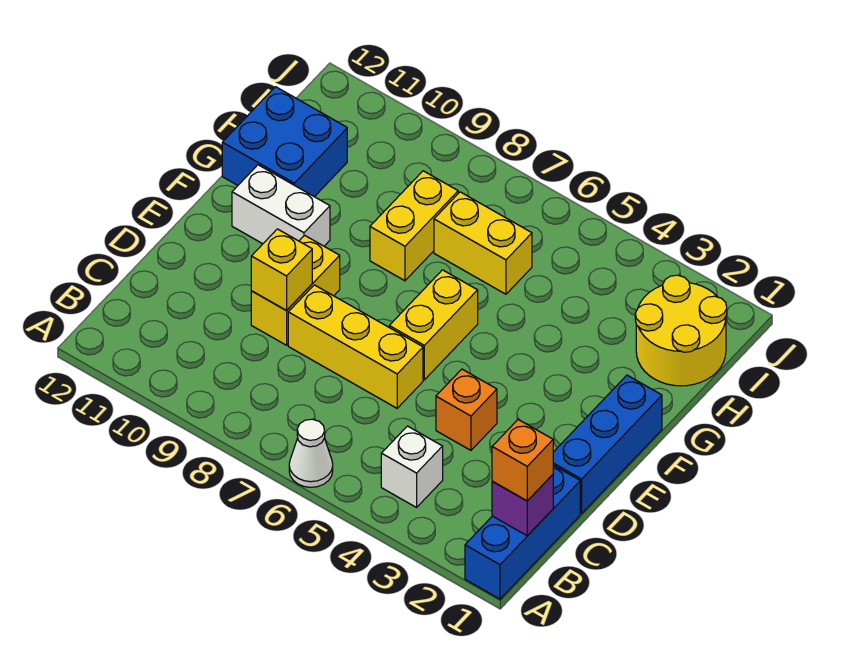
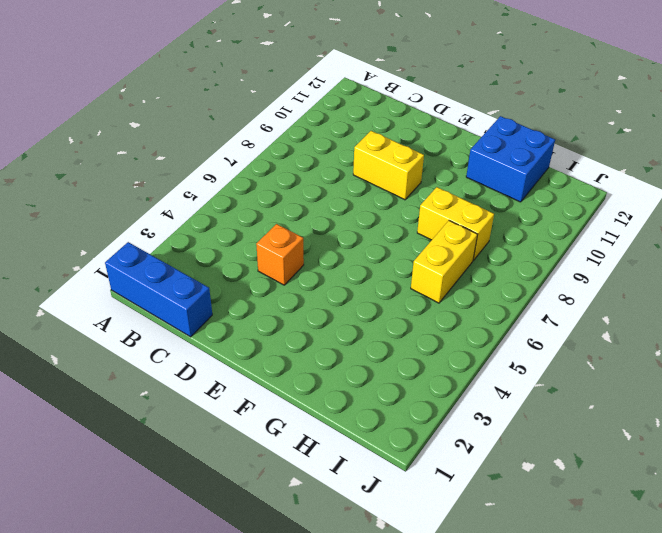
none -> white cone A6 level 1
none -> white brick B4 level 1
none -> blue brick D1:F1 level 1

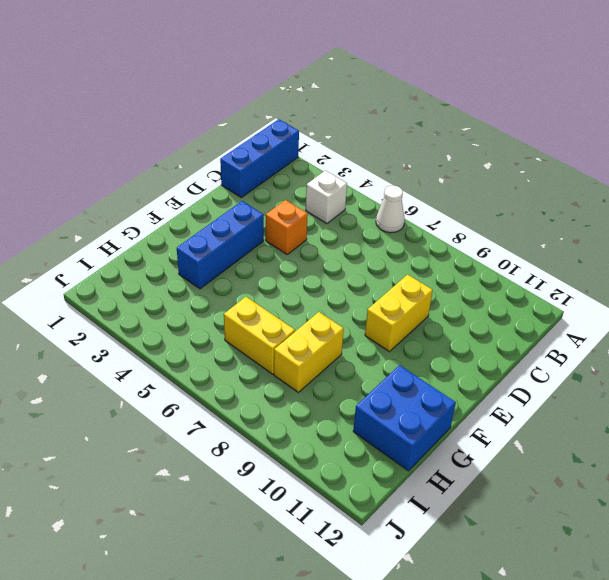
blue brick E3:G3 level 1 -> blue brick D1:F1 level 1
none -> yellow brick D6:D8 level 1
none -> yellow brick E6:F6 level 1
none -> white brick F10:F11 level 1

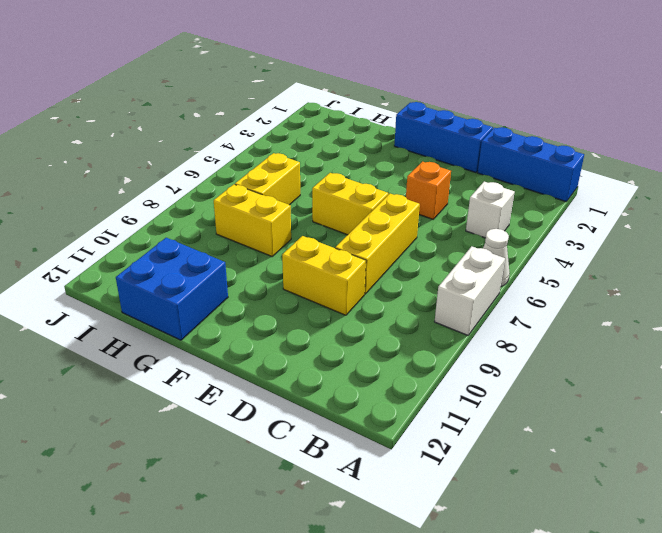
white brick A7:A8 level 1 -> white brick F10:F11 level 1
none -> yellow round brick H1:I2 level 1
none -> purple brick B1 level 2
none -> yellow brick D9 level 2

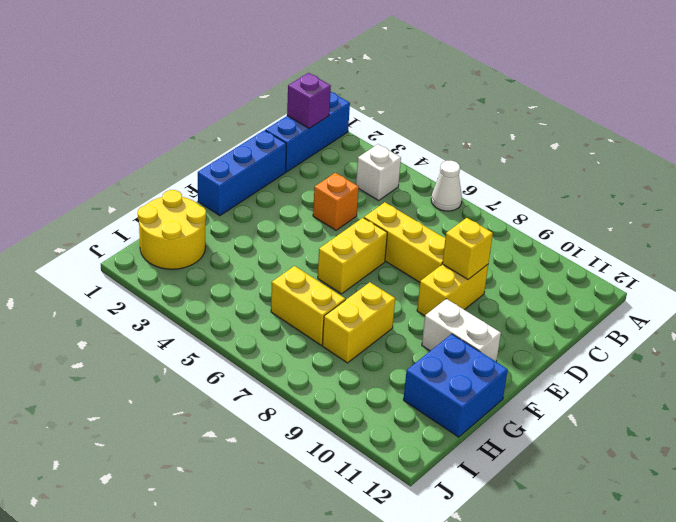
none -> orange brick B1 level 3

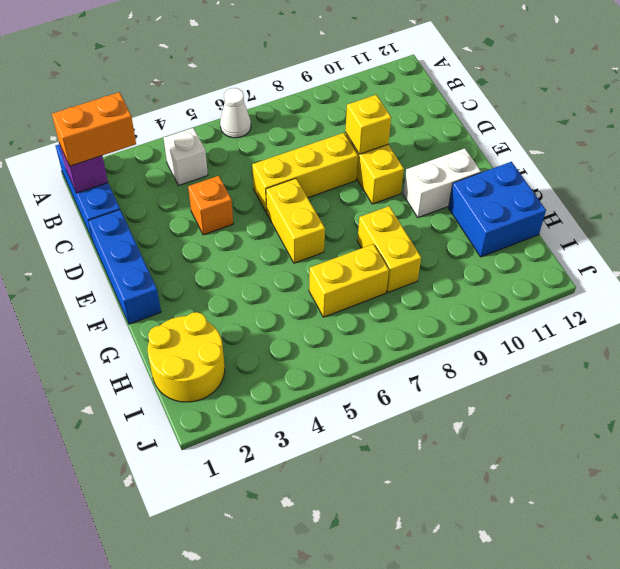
orange brick B1:B2 level 3 -> orange brick B1 level 3

